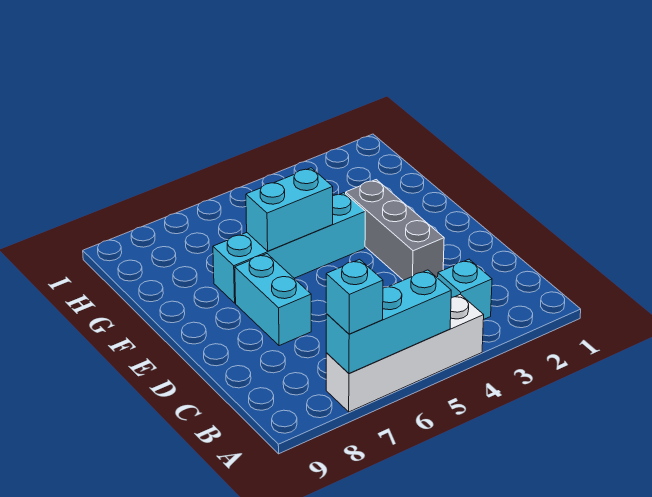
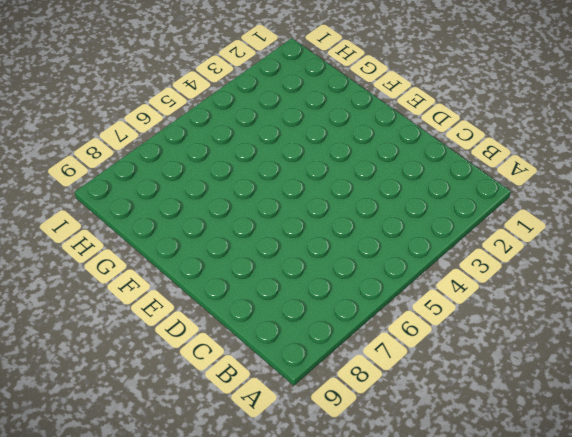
none -> white brick A4:A7 level 1
none -> cyan brick B3 level 1

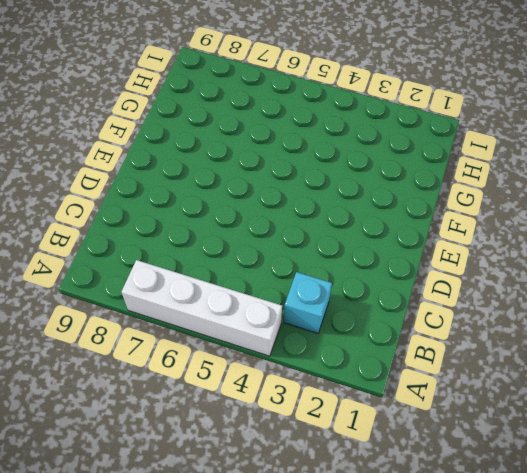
none -> grey brick D3:F3 level 1
none -> cyan brick D7:E7 level 1

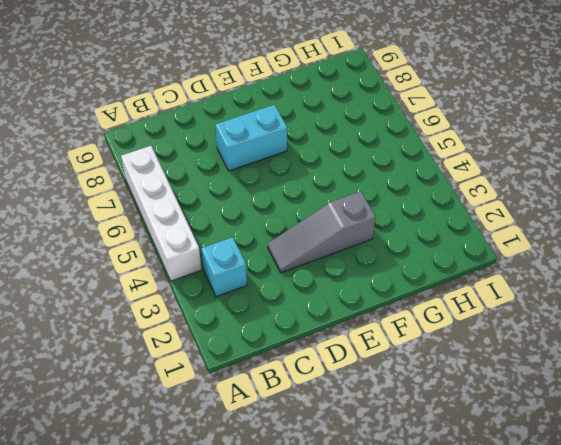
grey slope D3:F3 level 1 top F -> grey brick D3:F3 level 1
none -> cyan brick F4:F7 level 1
none -> cyan brick A5:A7 level 2

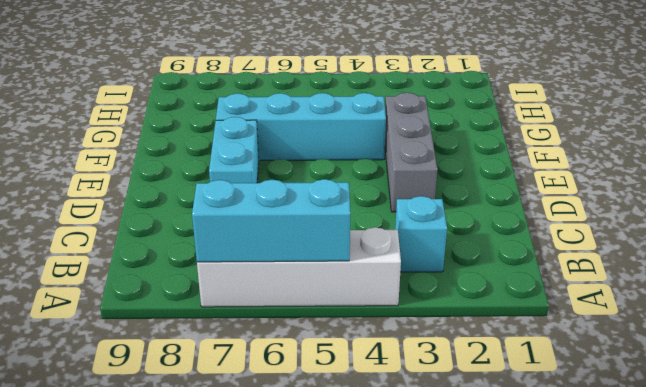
none -> cyan brick F5:F6 level 2
none -> cyan brick A7 level 3

